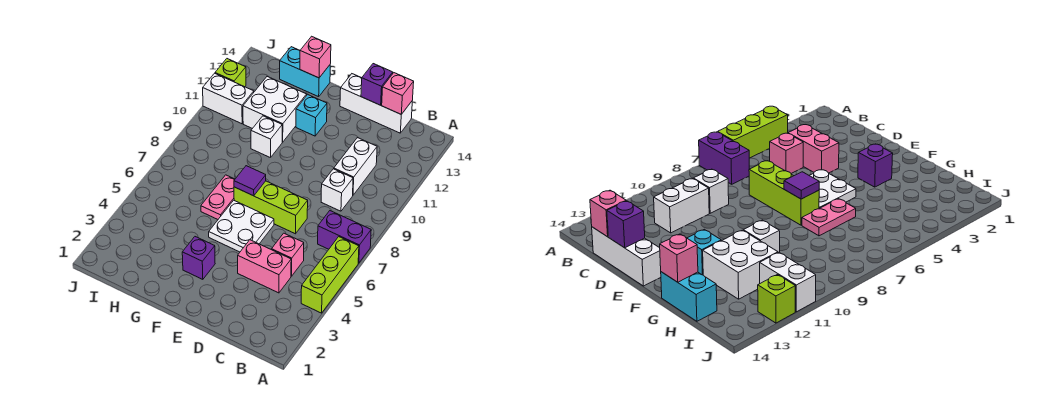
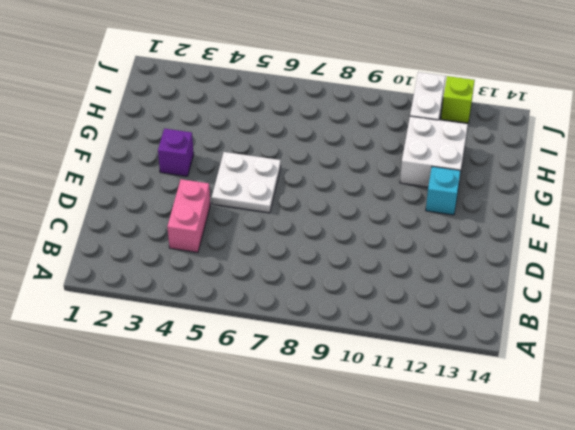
none -> lime brick A4:A6 level 1
none -> purple brick A7:B7 level 1
none -> pink brick C5 level 1

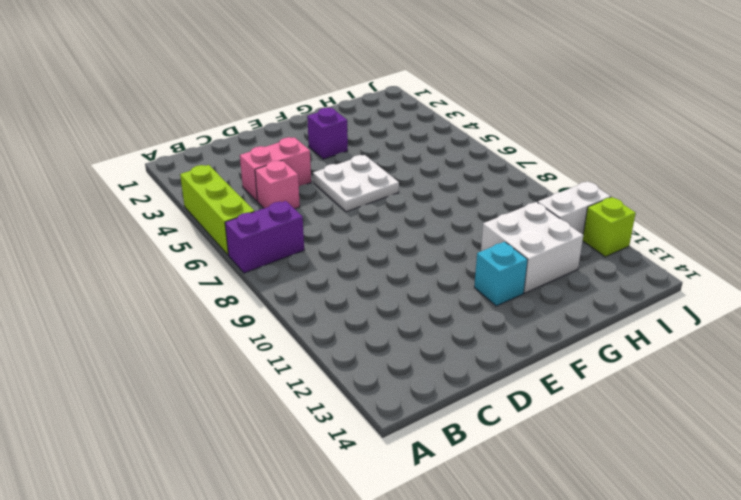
none -> white brick C9 level 1
none -> white brick C10:C11 level 1
none -> white brick C14:E14 level 1

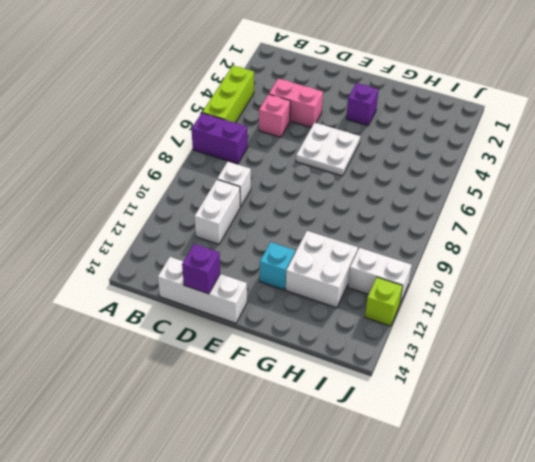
none -> lime brick D7:F7 level 1
none -> pink plate G6:G7 level 1
none -> white brick G10 level 1

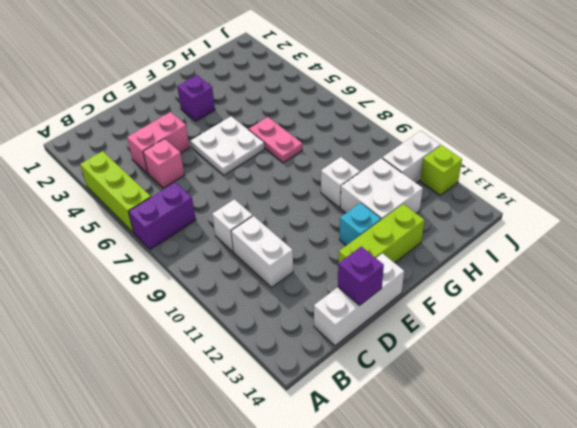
lime brick E13:G13 level 1 -> lime brick D7:F7 level 1
none -> cyan brick G14:H14 level 1
none -> pink brick C14 level 2
none -> purple tile F7 level 2

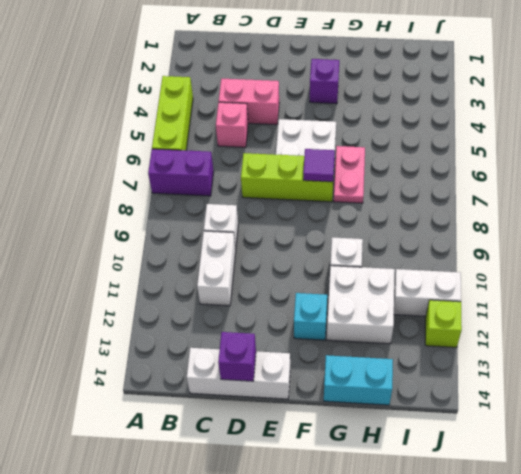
none -> pink brick C14 level 2
none -> pink brick G14 level 2

